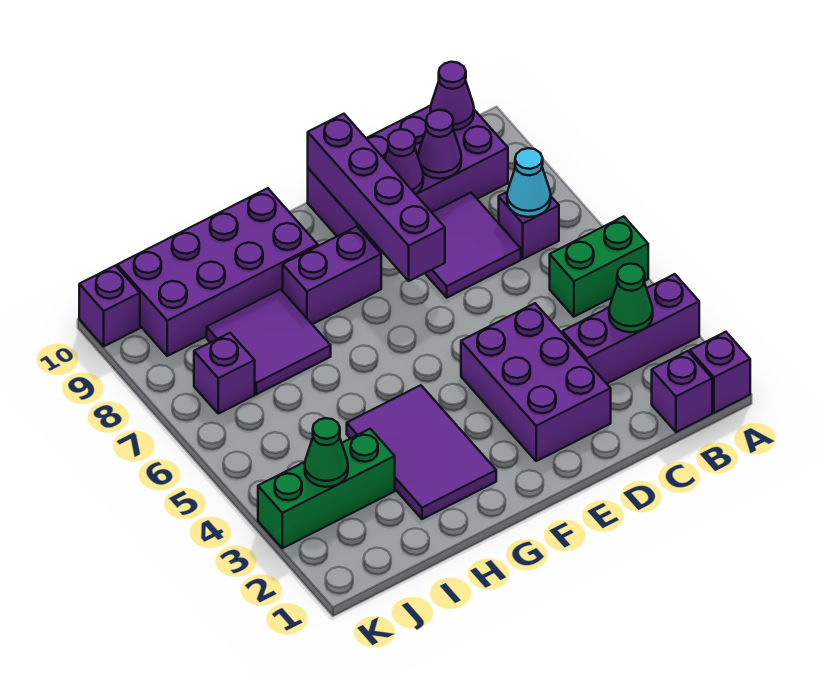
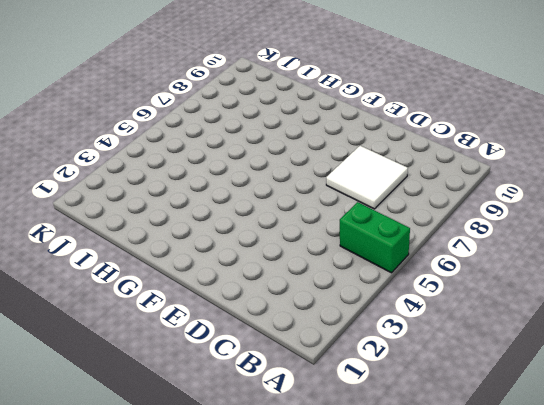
white tile C7:D8 level 1 -> purple tile C7:D8 level 1
none -> purple brick A1 level 1
none -> purple brick A3:C3 level 1
none -> purple brick B1 level 1

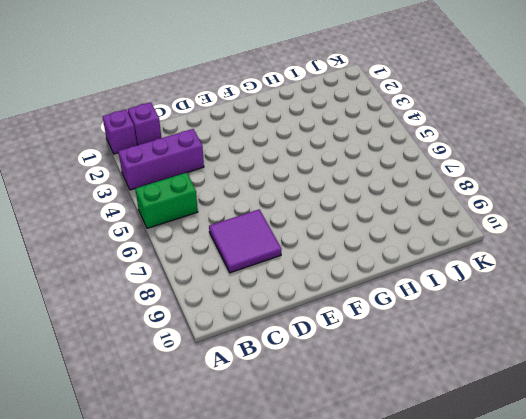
none -> purple brick B7 level 1
none -> purple brick B9:E10 level 1
none -> purple brick D2:E4 level 1

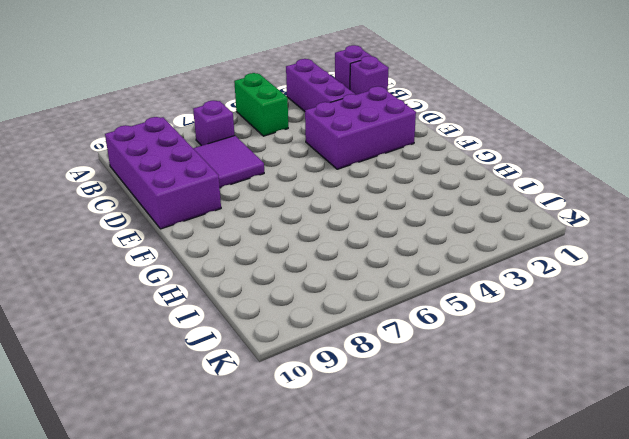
none -> purple brick F8:G8 level 1
none -> purple tile G2:H4 level 1
none -> purple brick G9:J10 level 1

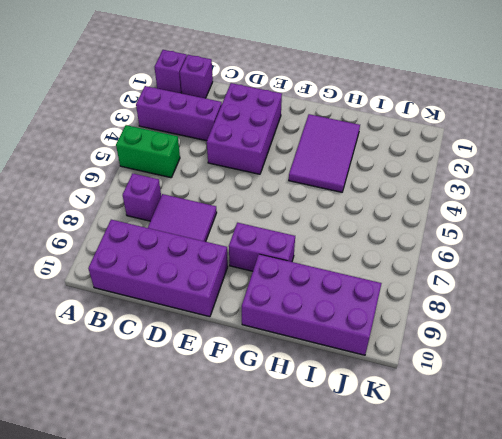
none -> purple tile H7:I8 level 1
none -> green brick I3:K3 level 1
none -> purple brick J7 level 1

